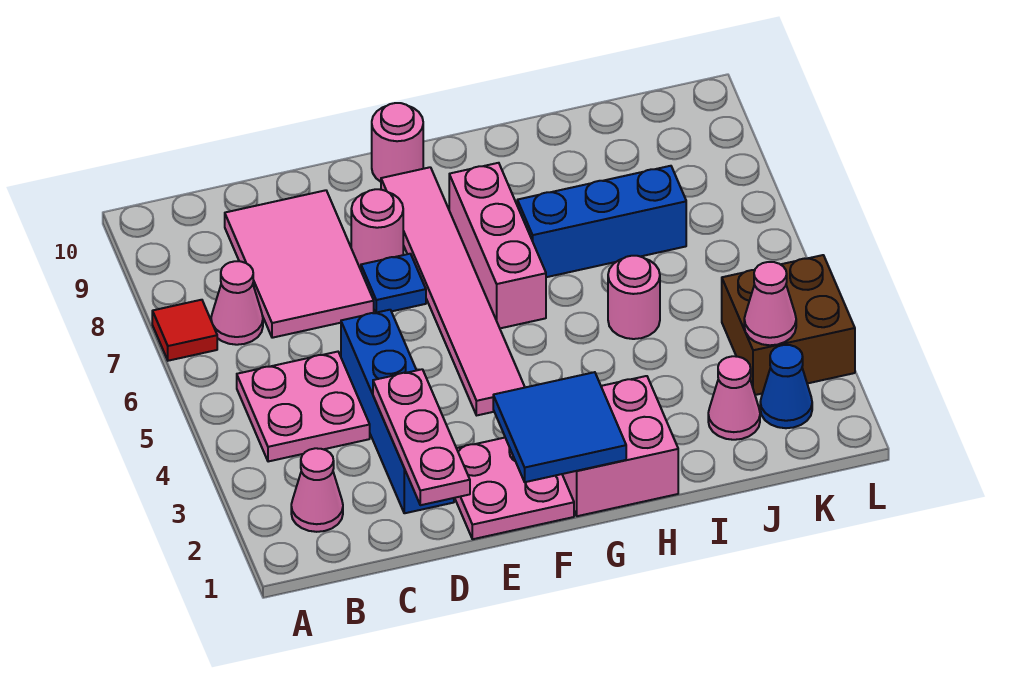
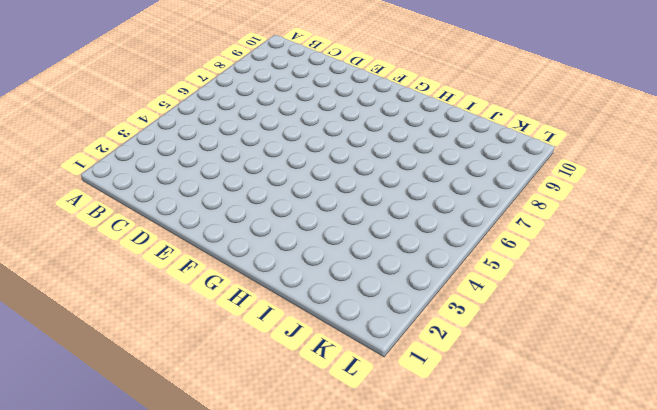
none -> red tile A7 level 1
none -> pink cone B2 level 1
none -> pink plate B4:C5 level 1

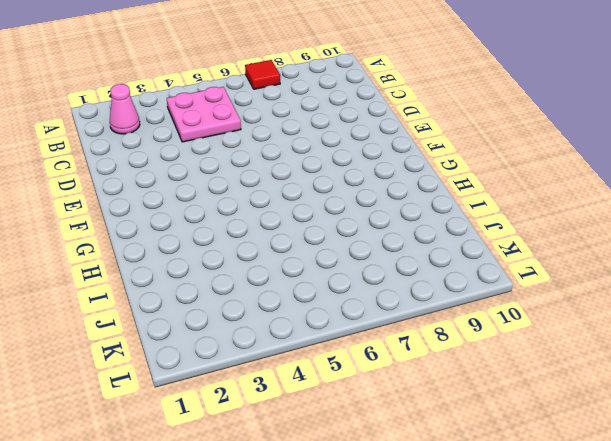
none -> pink cone B7 level 1
none -> pink tile C7:D9 level 1
none -> blue brick D2:D5 level 1

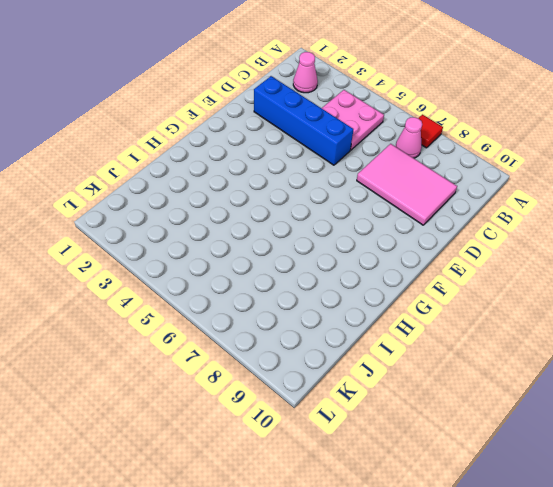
none -> pink plate E1:F2 level 1
none -> blue plate E7 level 1
none -> pink round brick E8 level 1

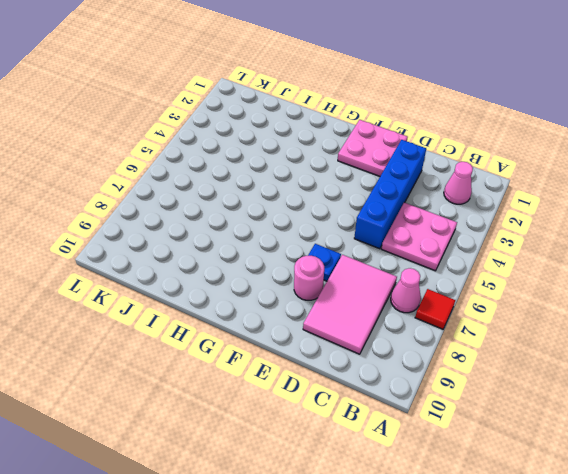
none -> pink tile F4:F9 level 1
none -> pink round brick F10 level 1
none -> pink brick G1:H2 level 1

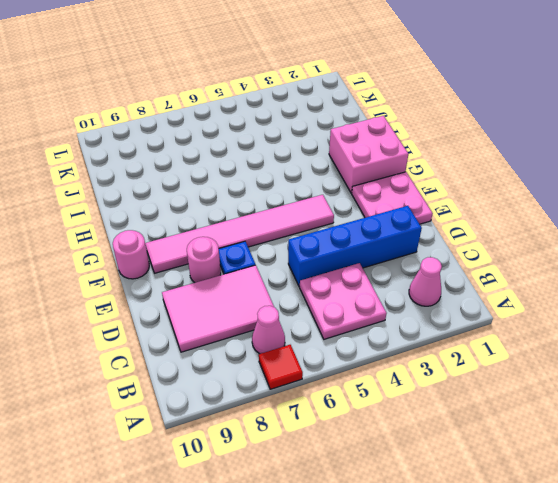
none -> pink brick G6:G8 level 1
none -> blue brick H7:J7 level 1
none -> pink round brick I5 level 1

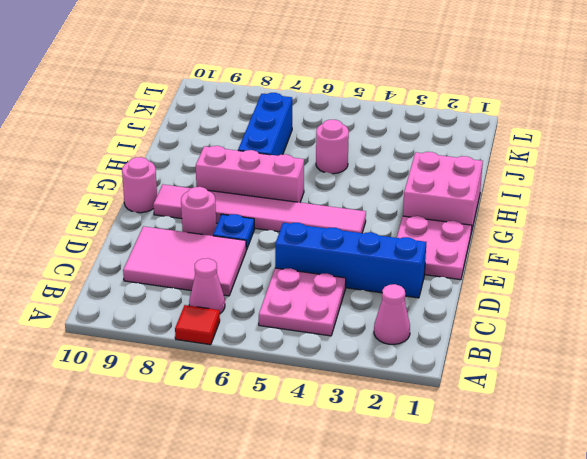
none -> pink cone J2 level 1
none -> blue cone K2 level 1
none -> brown brick K3:L4 level 1

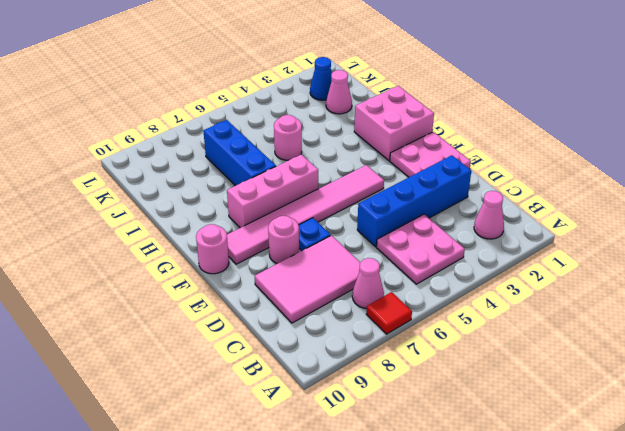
none -> brown brick K3:L4 level 1
none -> pink plate D1:D3 level 2
none -> blue tile F1:G2 level 2

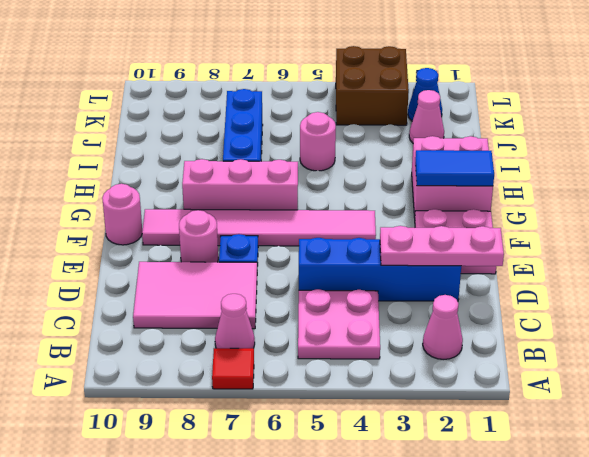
blue tile G1:G2 level 2 -> blue tile F1:G2 level 2
none -> pink cone K3 level 2

